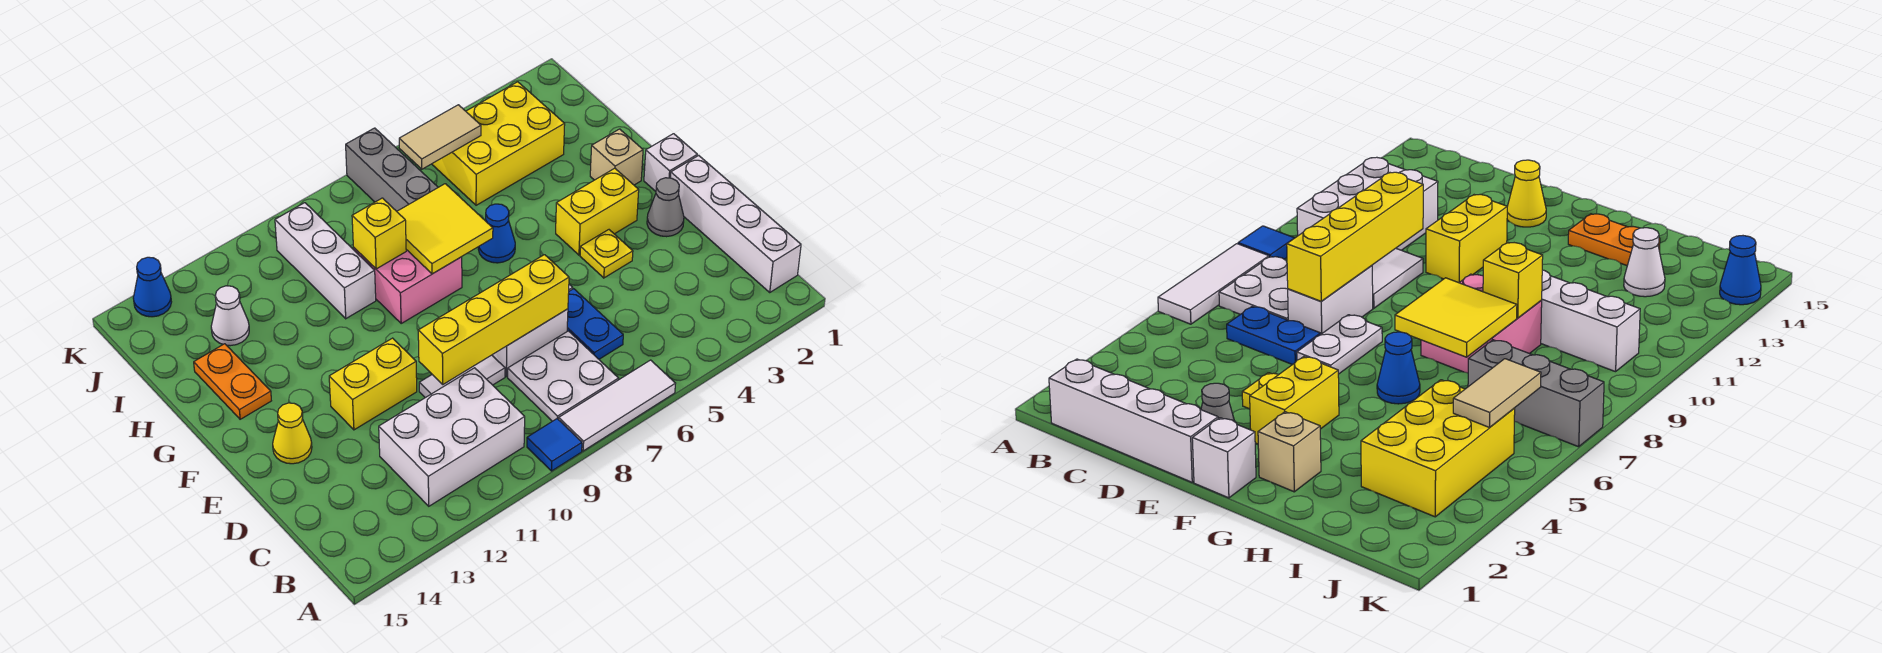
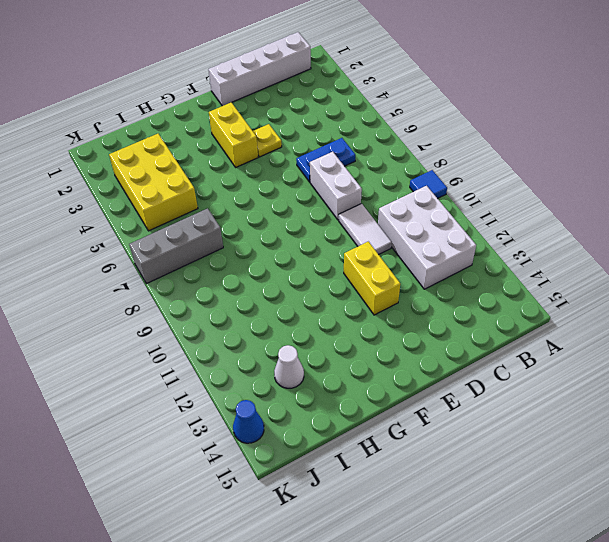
none -> white tile A6:A8 level 1
none -> white plate B7:C8 level 1
none -> grey cone E2 level 1

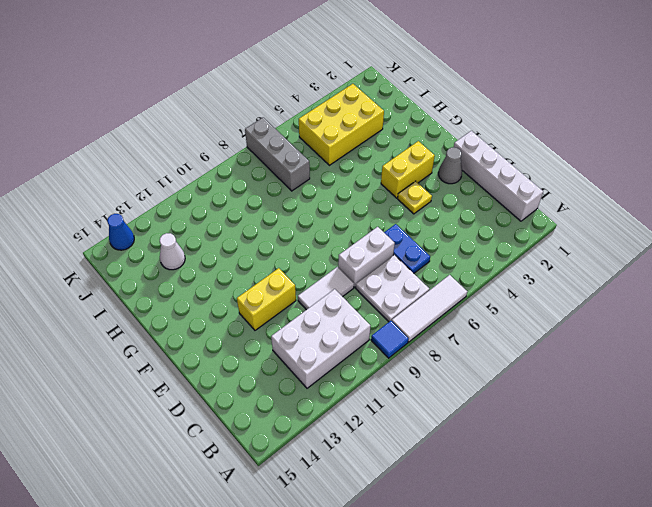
none -> white plate E6:E7 level 1
none -> yellow cone E14 level 1
none -> white brick F1 level 1

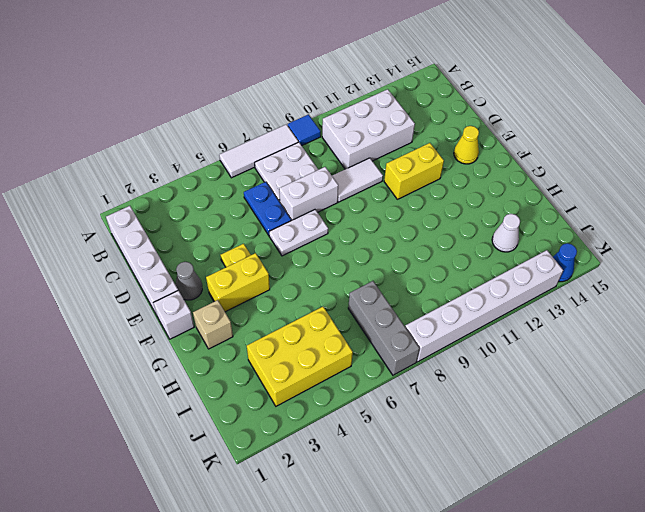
white brick K8:K13 level 1 -> none
none -> blue cone G6 level 1
none -> pink brick G8:H9 level 1
none -> orange plate G14:H14 level 1

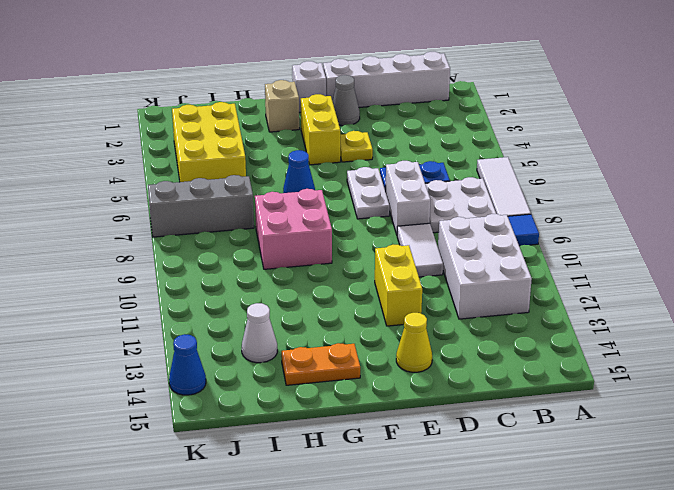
none -> white brick H10:J10 level 1
none -> yellow brick D7:D10 level 2
none -> yellow tile G7:H8 level 2

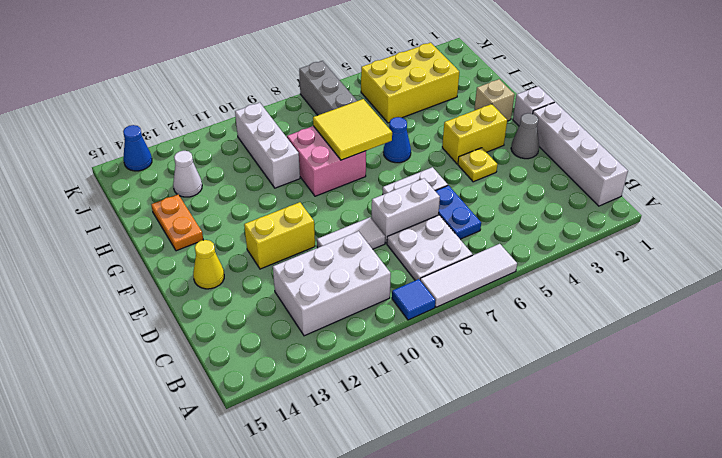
none -> yellow brick D7:D10 level 2
none -> yellow brick H9 level 2
none -> tan tile J5:J6 level 2

